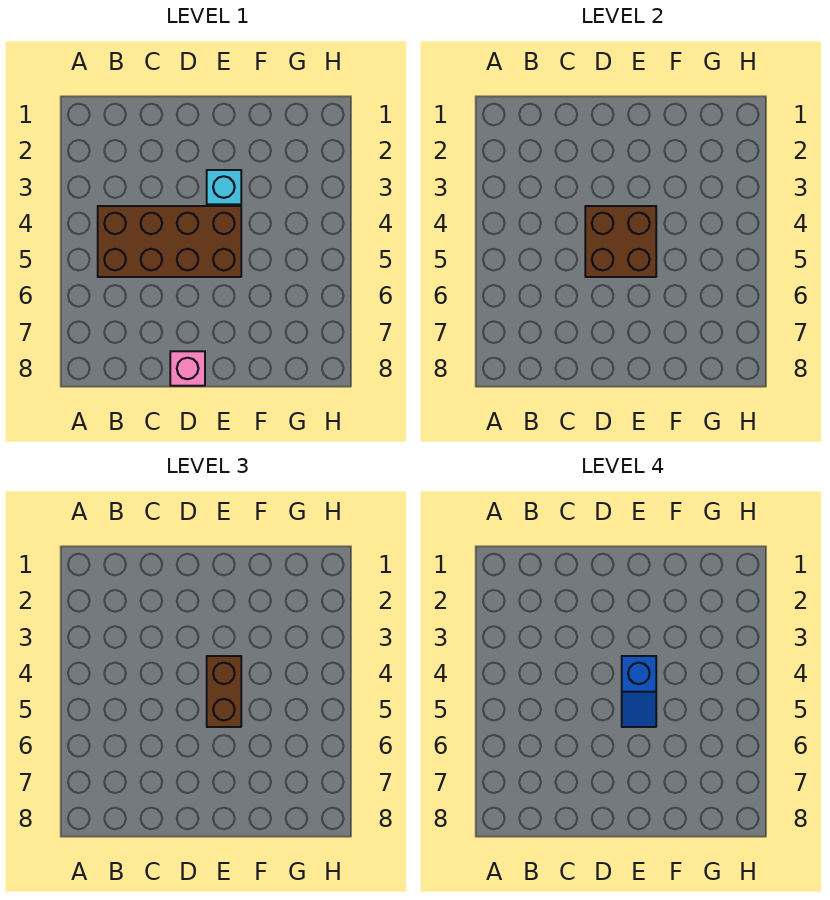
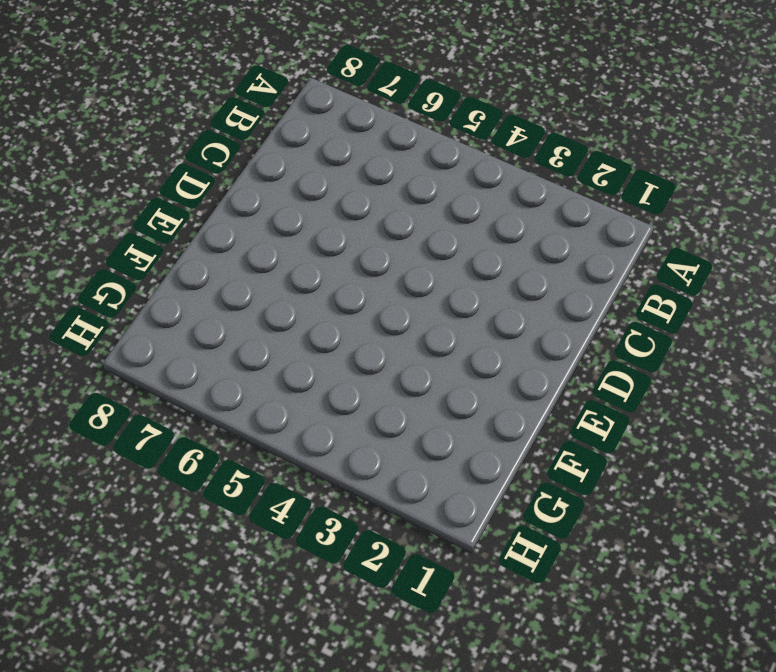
none -> brown brick B4:E5 level 1
none -> pink brick D8 level 1

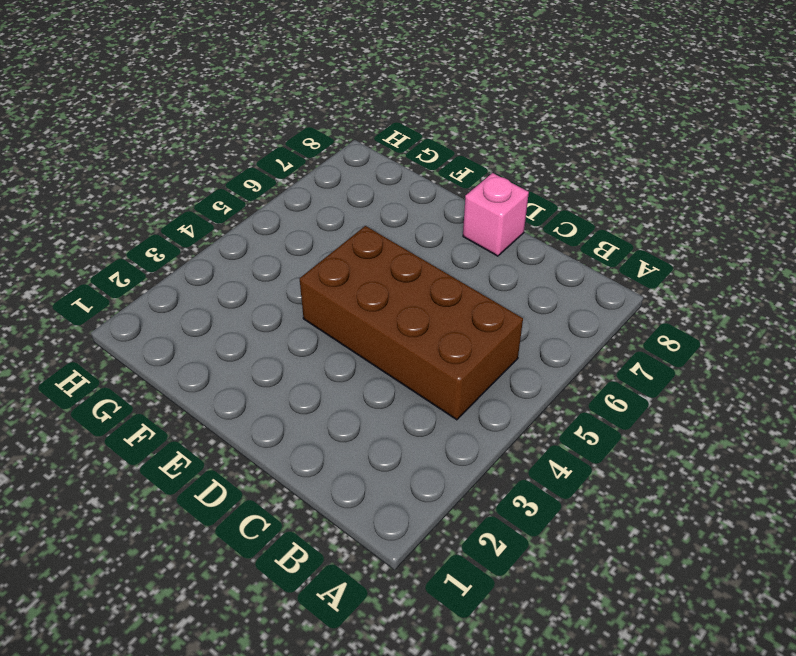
none -> cyan brick E3 level 1
none -> brown brick D4:E5 level 2

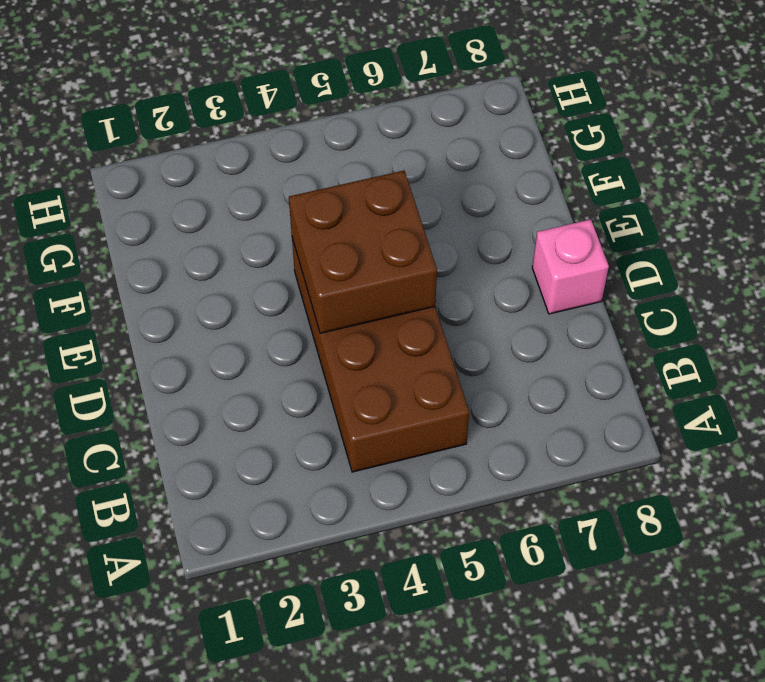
none -> cyan brick E3 level 1
none -> brown brick E4:E5 level 3

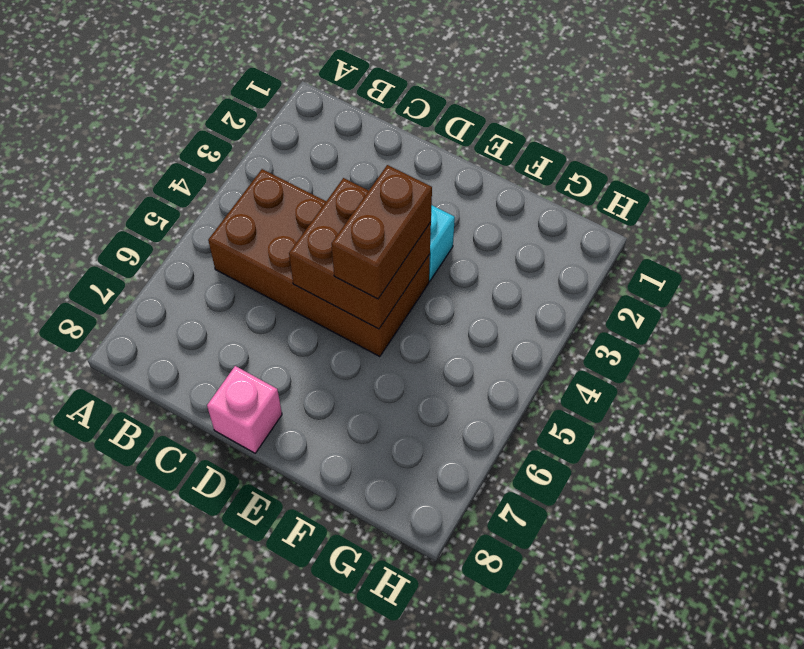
none -> blue slope E4:E5 level 4 top 4

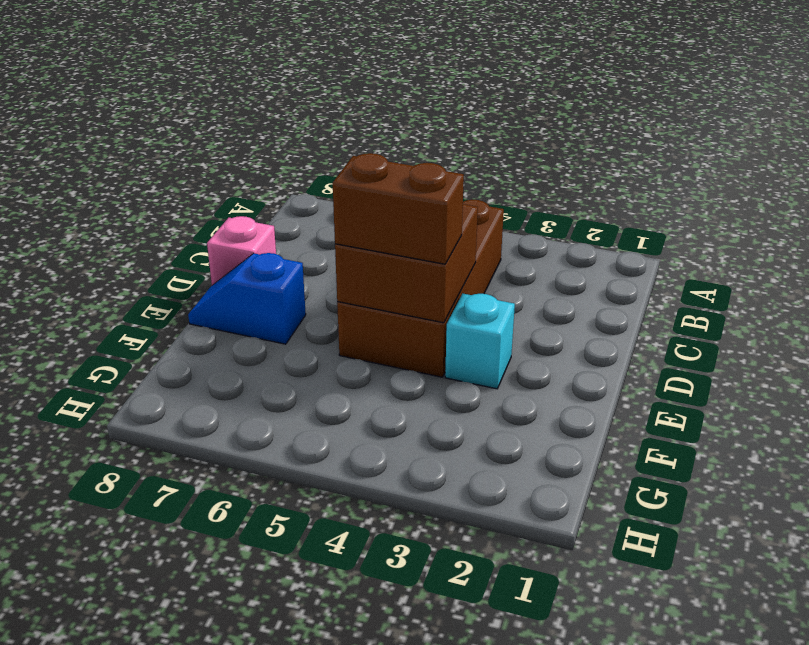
blue slope E7:E8 level 1 top 7 -> blue slope E4:E5 level 4 top 4

